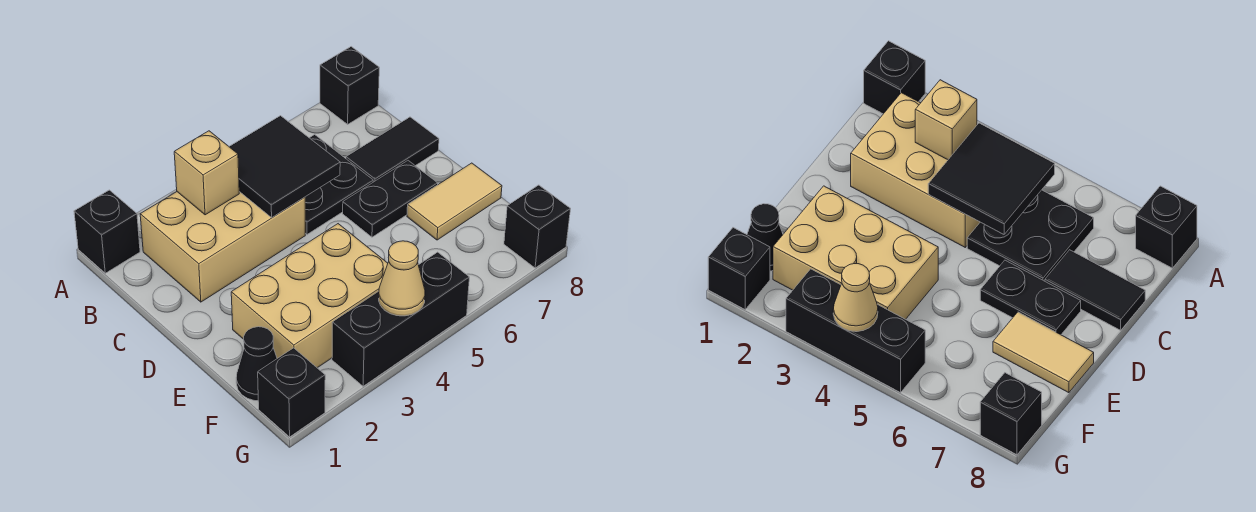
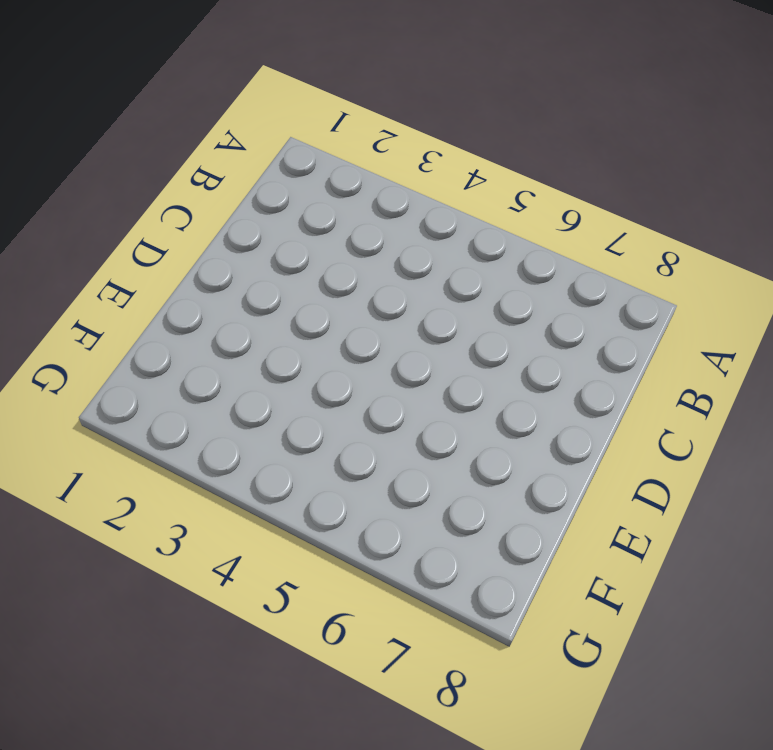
none -> black brick A1 level 1
none -> black brick A8 level 1
none -> tan brick B2:C4 level 1

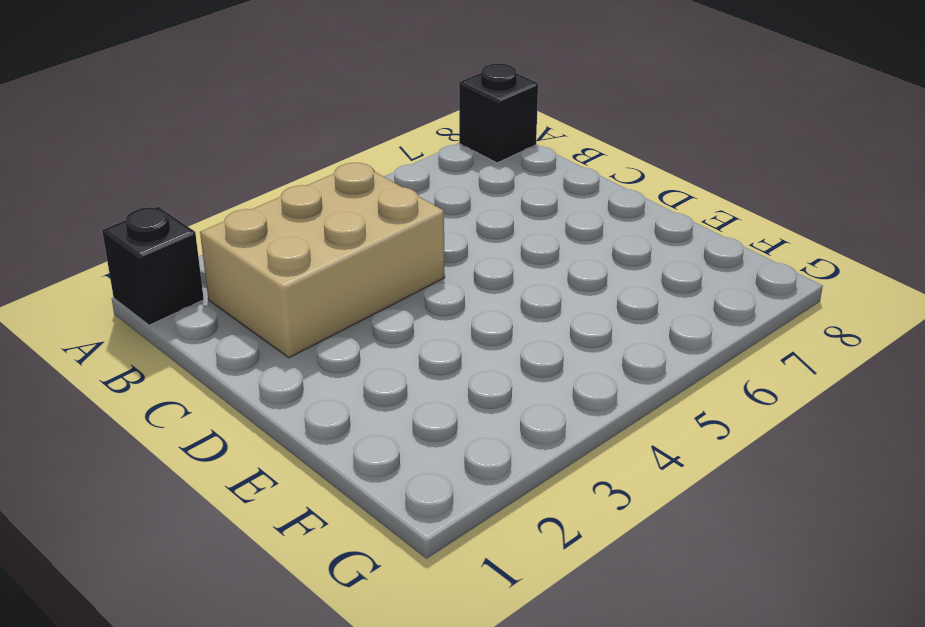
none -> black plate B5:C6 level 1
none -> black tile C7:C8 level 1
none -> black plate D6:D7 level 1

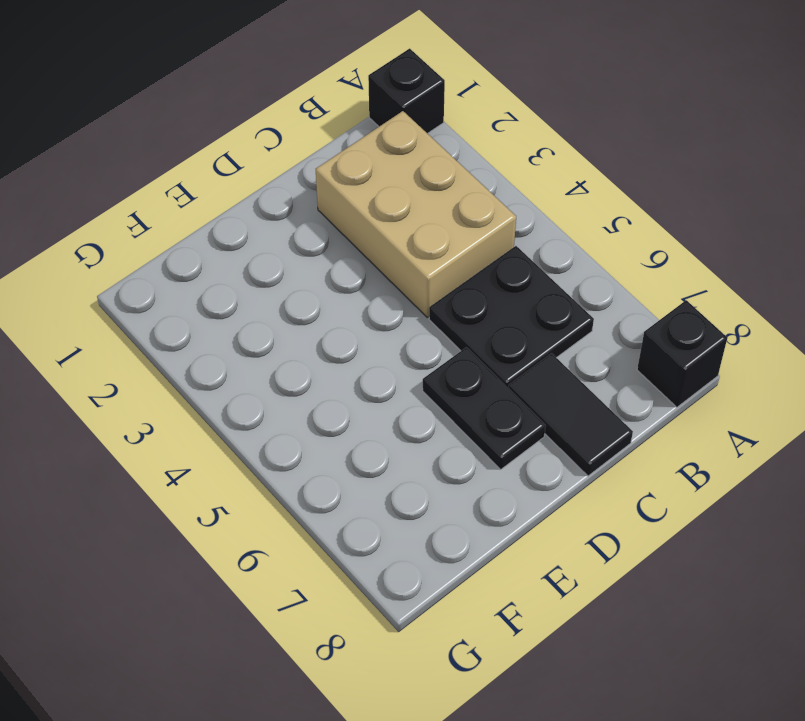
none -> tan brick E2:F4 level 1
none -> tan tile E7:E8 level 1
none -> black cone F1 level 1

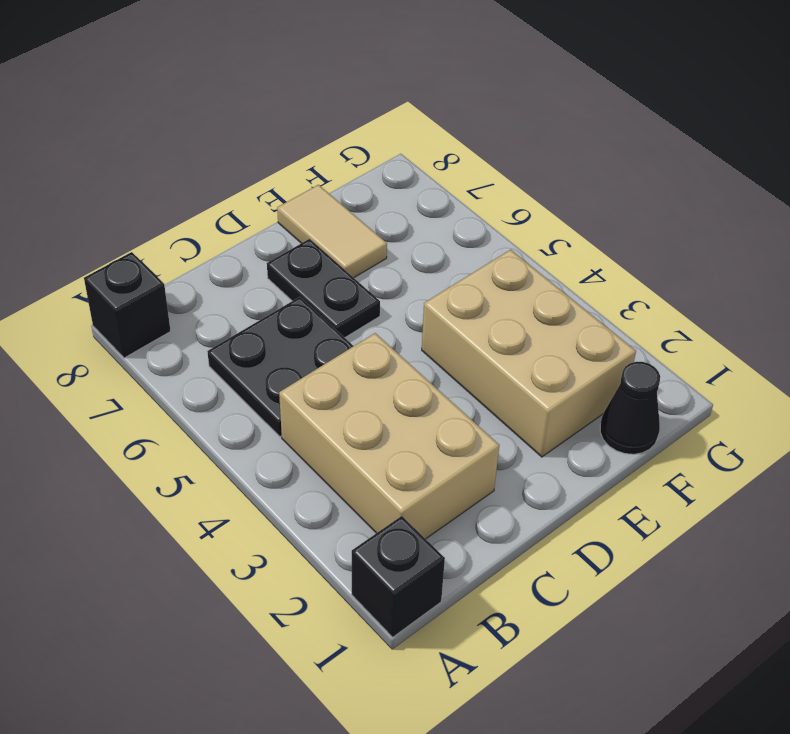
none -> black tile C7:C8 level 1
none -> black brick G1 level 1
none -> black brick G3:G5 level 1

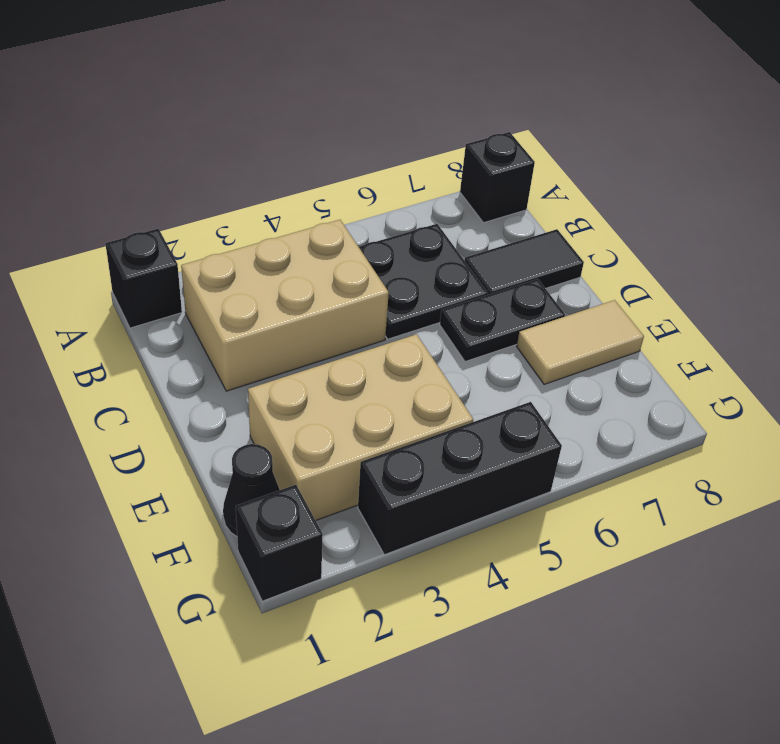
none -> black brick G8 level 1
none -> tan brick B3 level 2
none -> black tile B4:C5 level 2

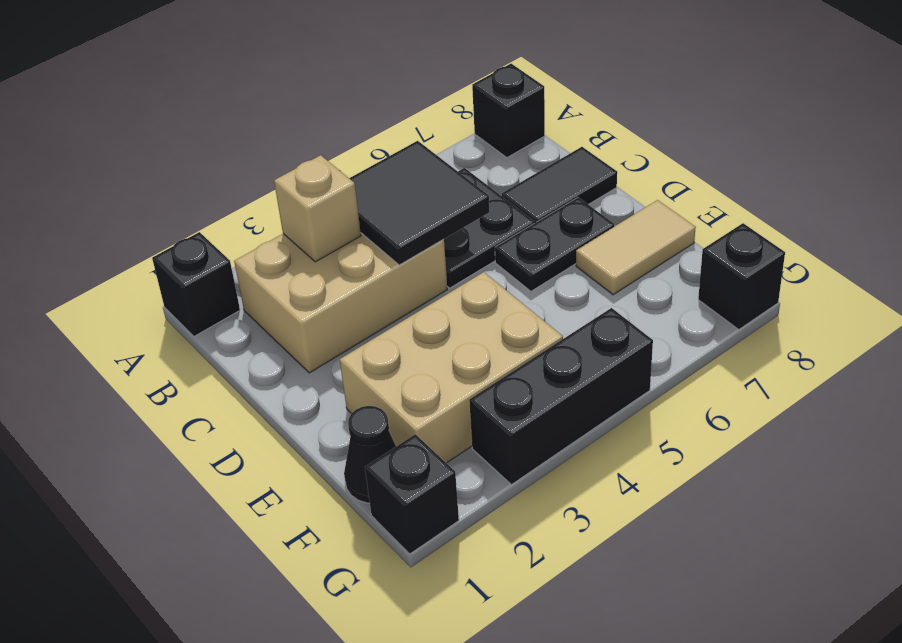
none -> tan cone G4 level 2

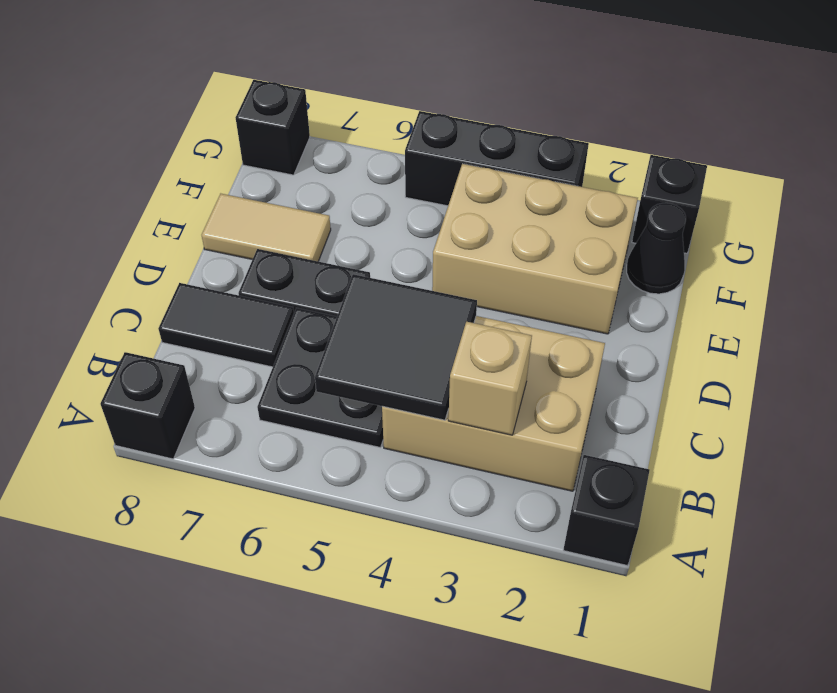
none -> tan cone G4 level 2

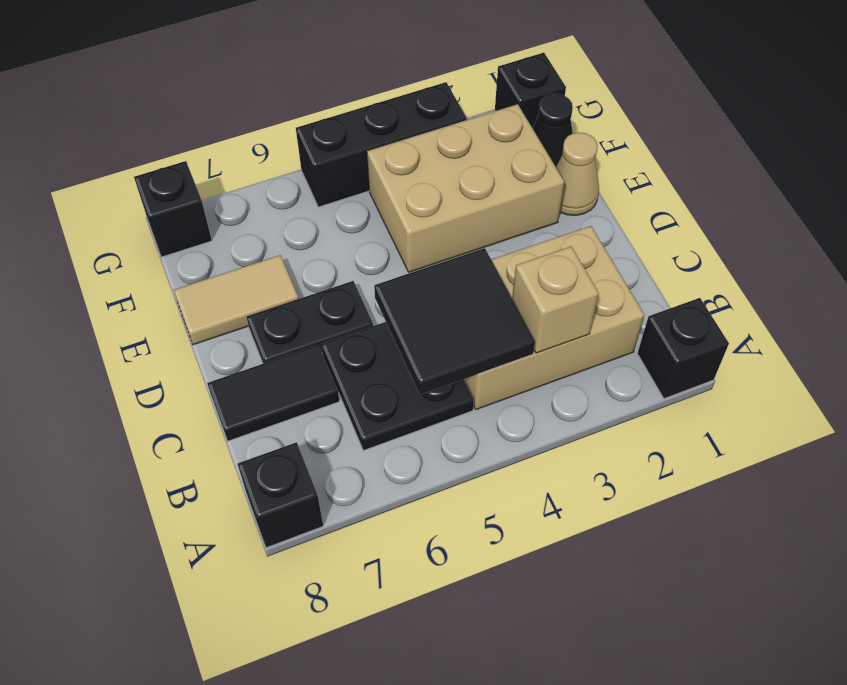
tan cone E1 level 1 -> tan cone G4 level 2

